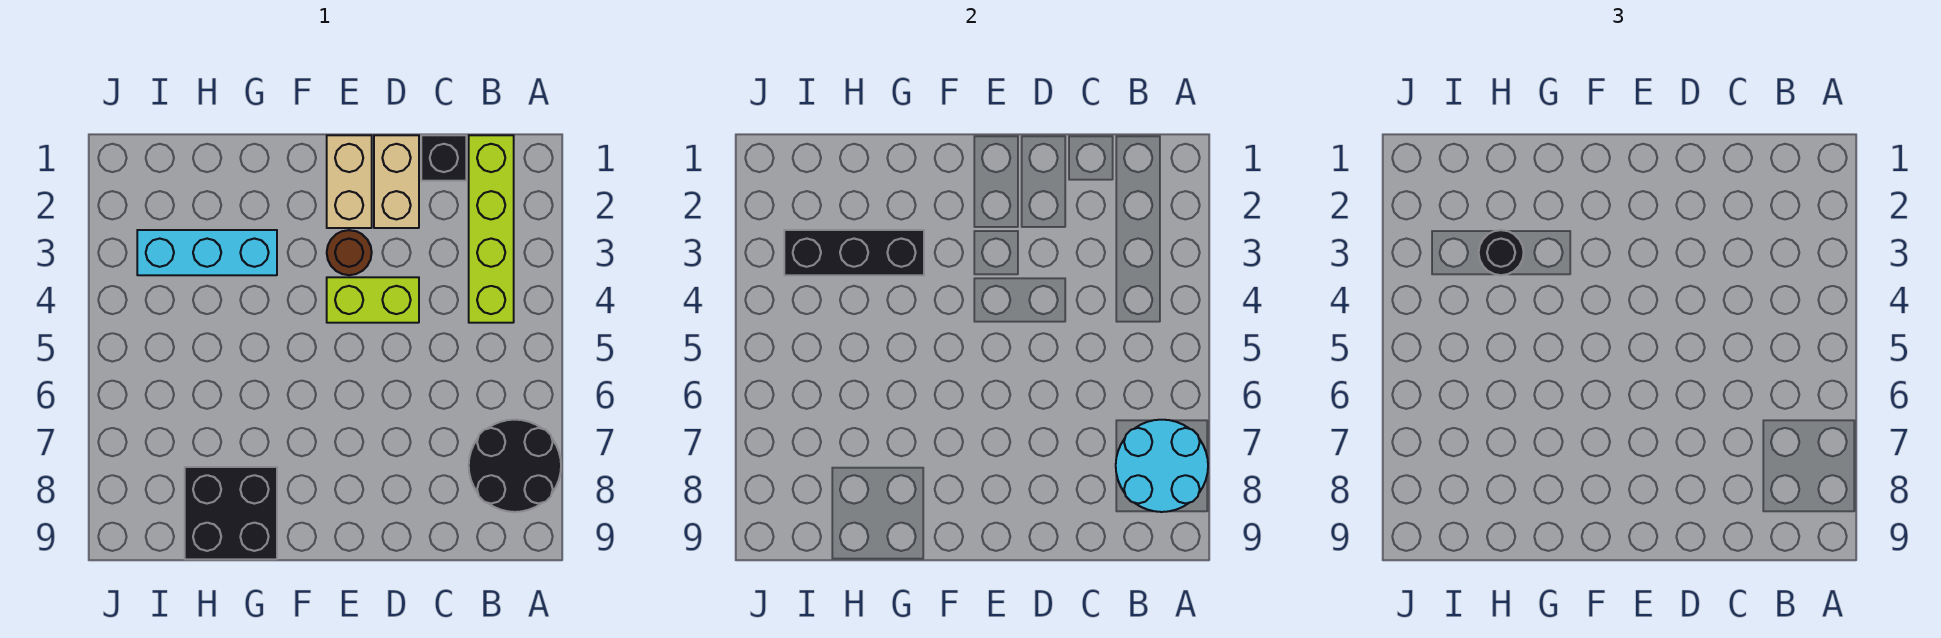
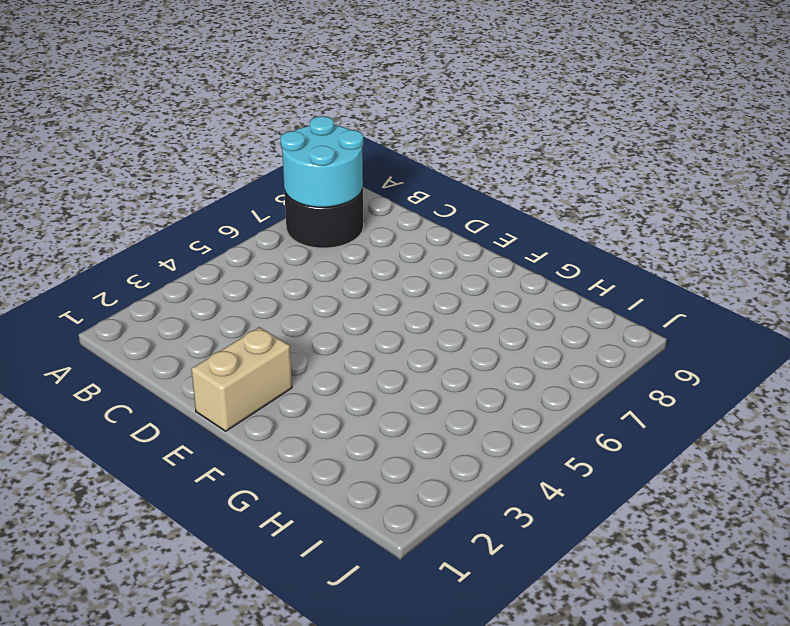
none -> lime brick B1:B4 level 1
none -> black brick C1 level 1
none -> tan brick D1:D2 level 1

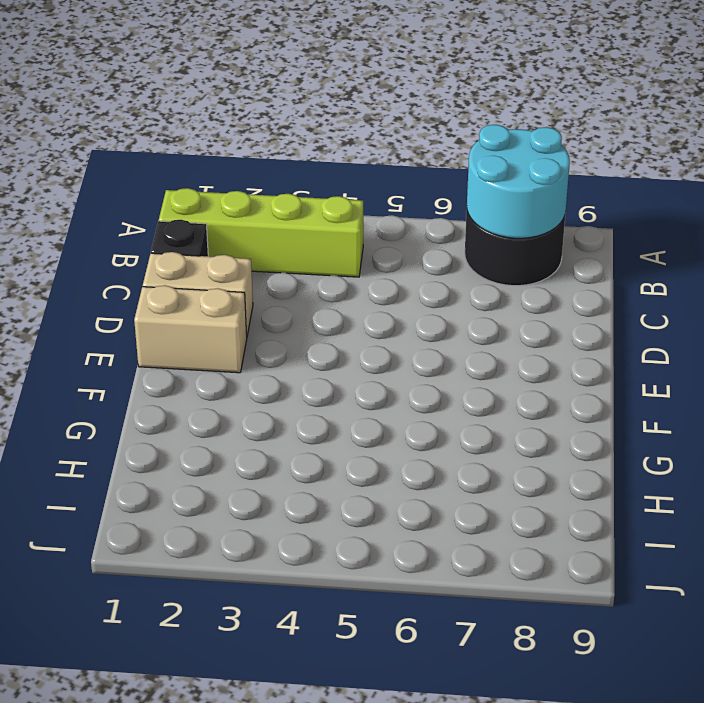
none -> lime brick D4:E4 level 1
none -> brown round brick E3 level 1
none -> cyan brick G3:I3 level 1

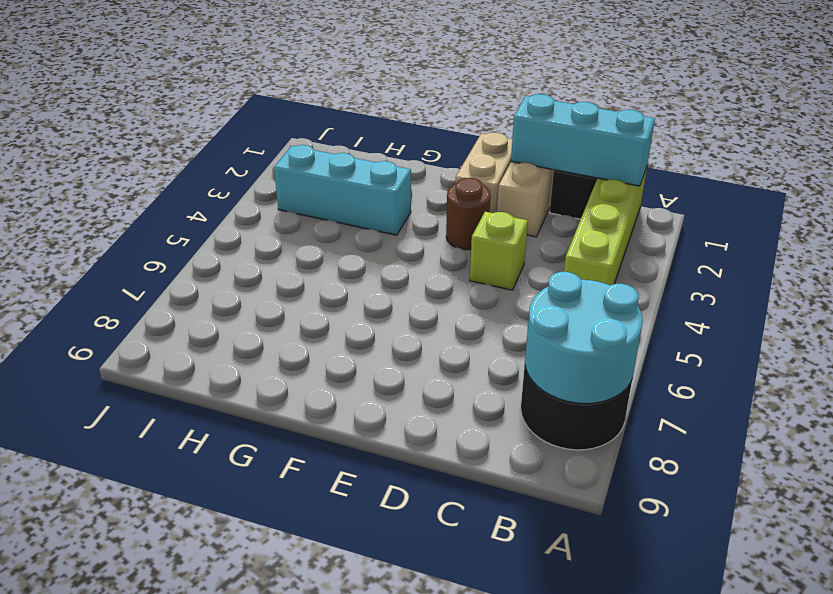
cyan brick B1:D1 level 2 -> none
lime brick D4 level 1 -> lime brick D4:E4 level 1
none -> black brick G8:H9 level 1
none -> black brick G3:I3 level 2
none -> black round brick H3 level 3

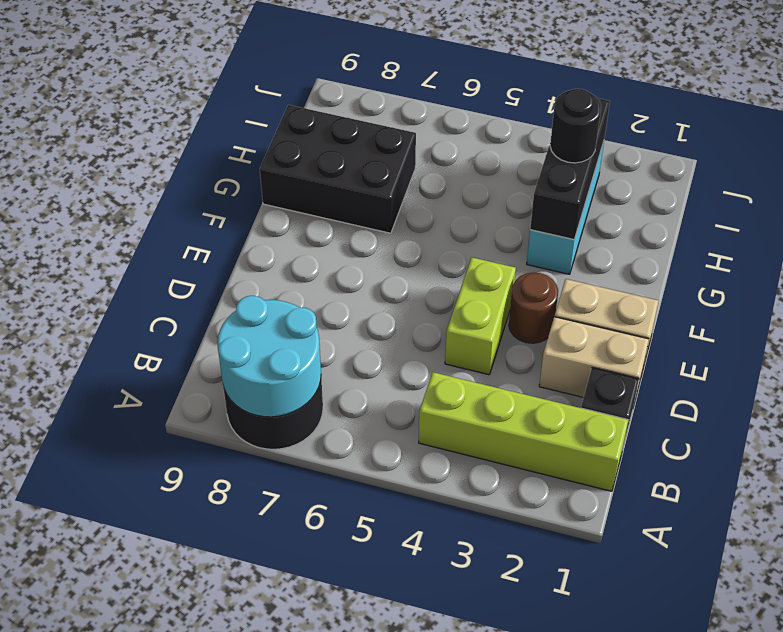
black brick G7:H9 level 1 -> black brick G8:H9 level 1

